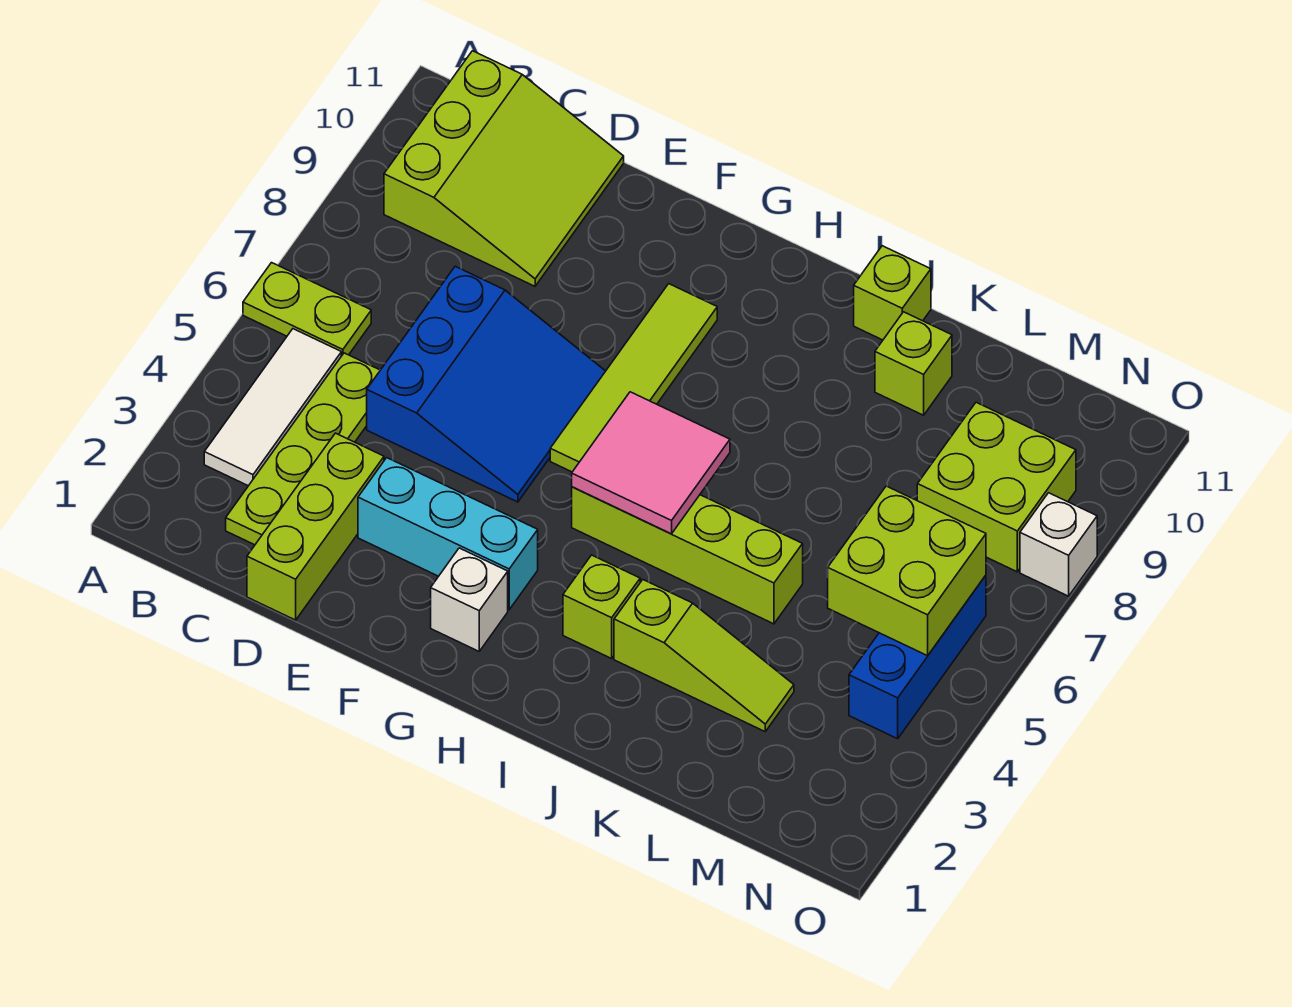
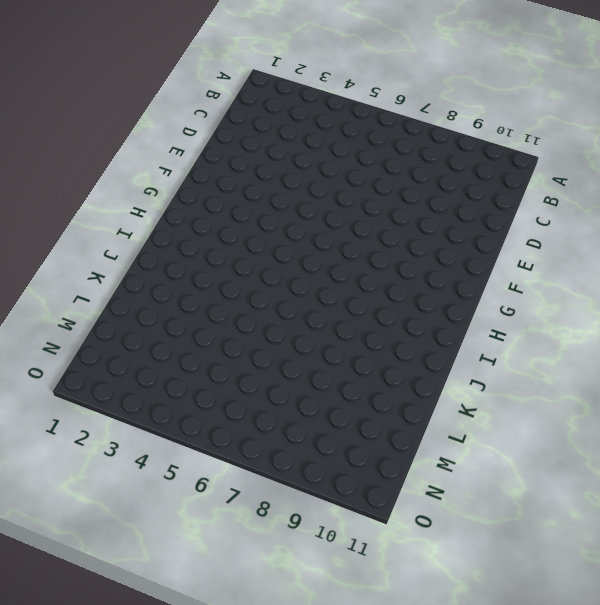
none -> lime plate A6:B6 level 1
none -> white tile B3:B5 level 1
none -> lime slope B9:D11 level 1 top B

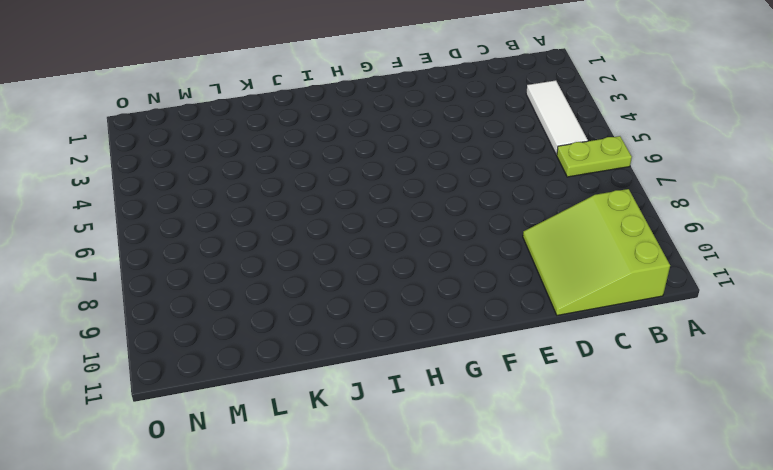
none -> lime plate C2:C5 level 1
none -> lime brick D1:D3 level 1
none -> blue slope D5:F7 level 1 top D

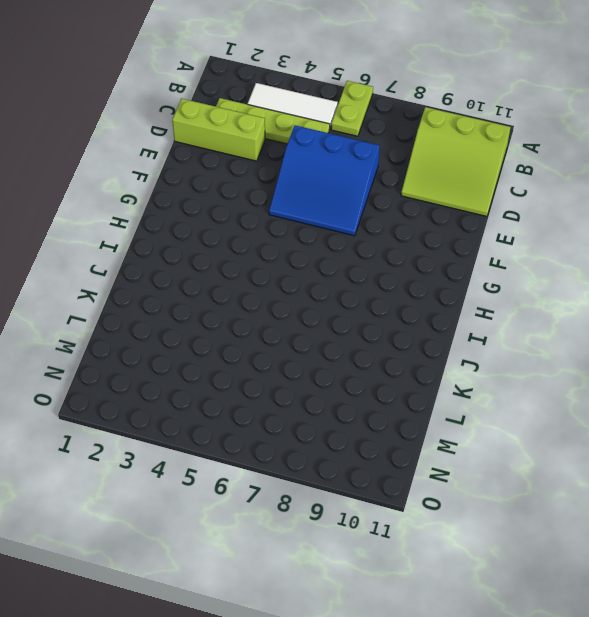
none -> cyan brick E3:G3 level 1
none -> white brick G2 level 1
none -> lime tile G6:G9 level 1

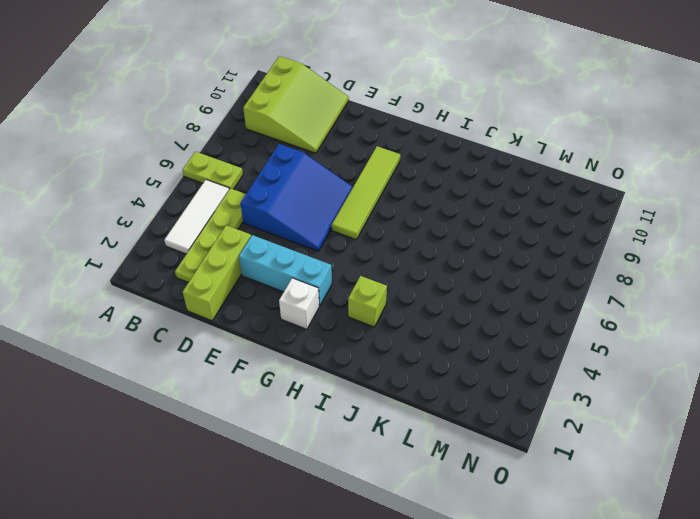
none -> lime brick H5:K5 level 1
none -> lime slope J3:L3 level 1 top J
none -> lime brick J11 level 1

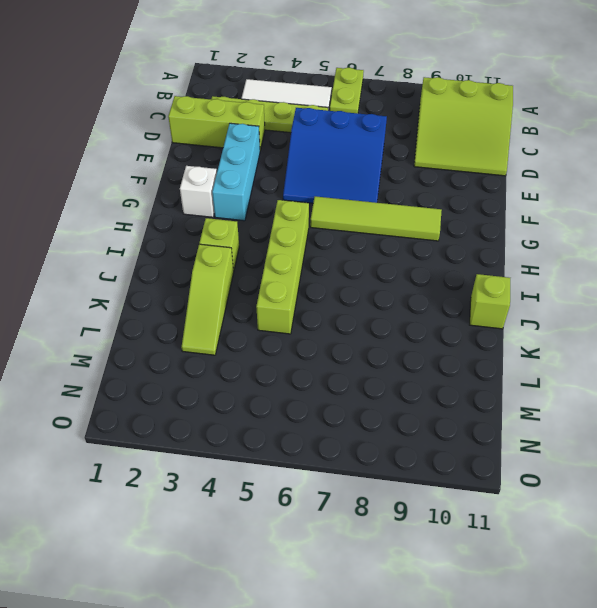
none -> lime brick K10 level 1
none -> lime brick M8:N9 level 1
none -> blue brick N4:N6 level 1

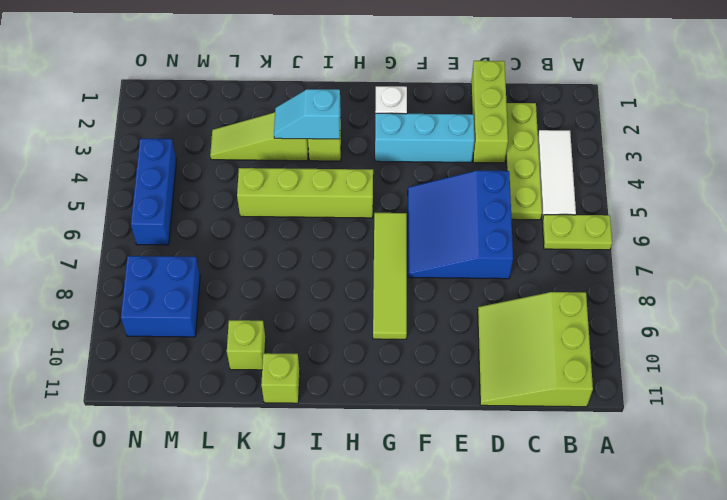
cyan slope I3:J3 level 2 top I -> none
blue brick M8:N9 level 1 -> lime brick M8:N9 level 1
none -> white brick O8 level 1
none -> pink tile H5:I6 level 2
none -> lime brick M5:N6 level 2

